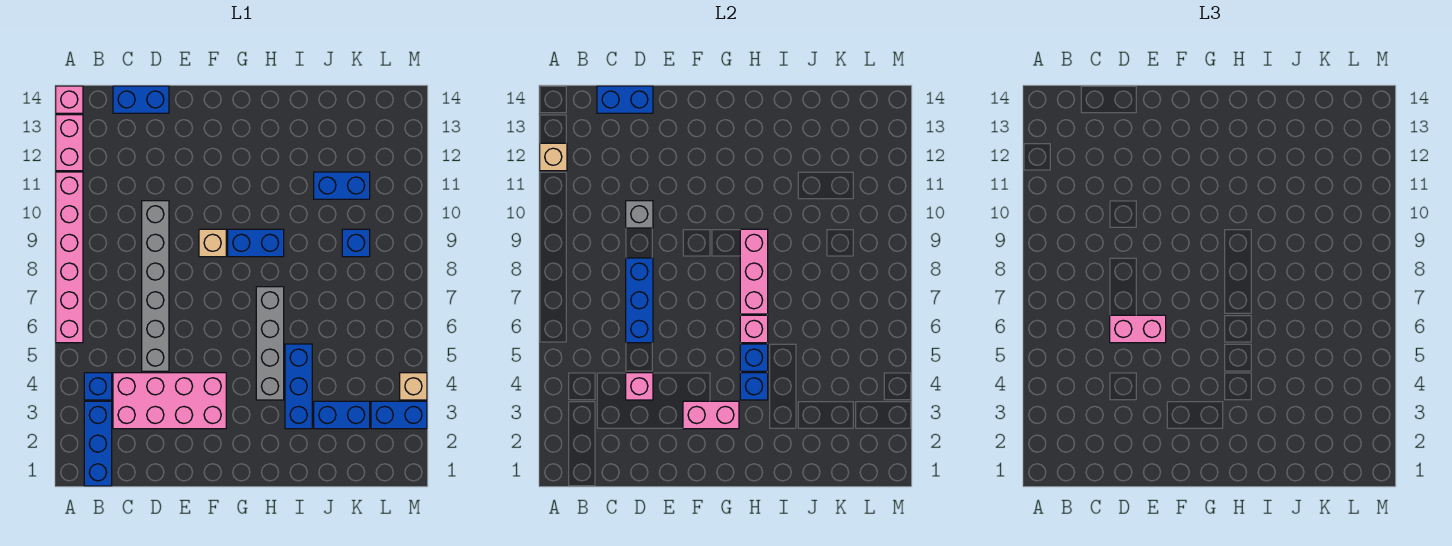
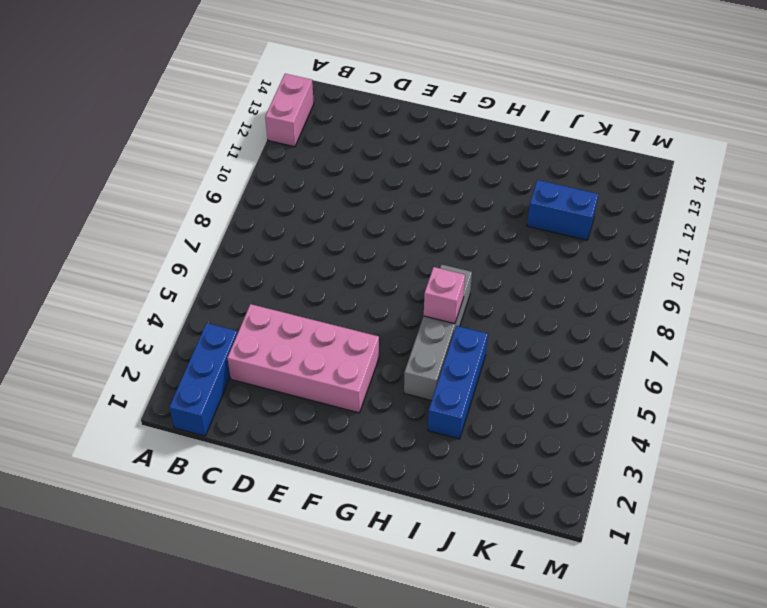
none -> pink brick A6:A11 level 1
none -> pink brick A14 level 1
none -> blue brick B4 level 1

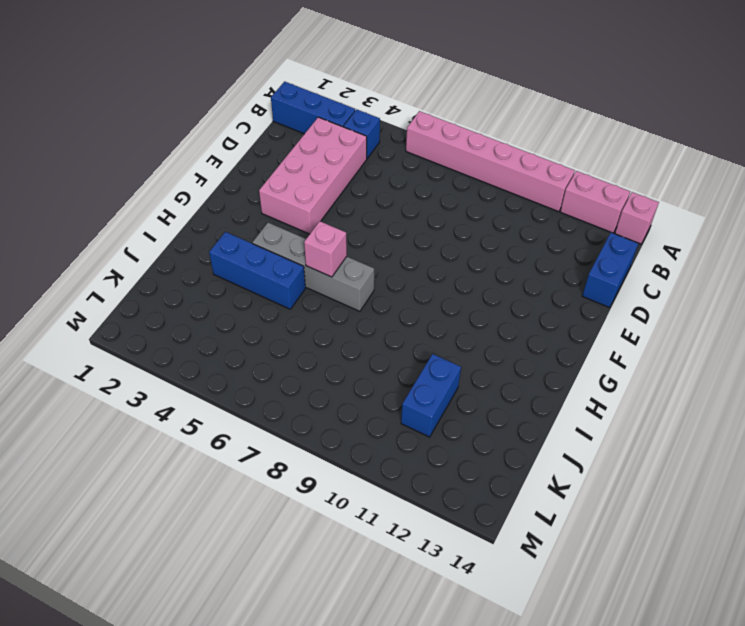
none -> grey brick D5:D10 level 1
none -> tan brick F9 level 1
none -> blue brick G9:H9 level 1

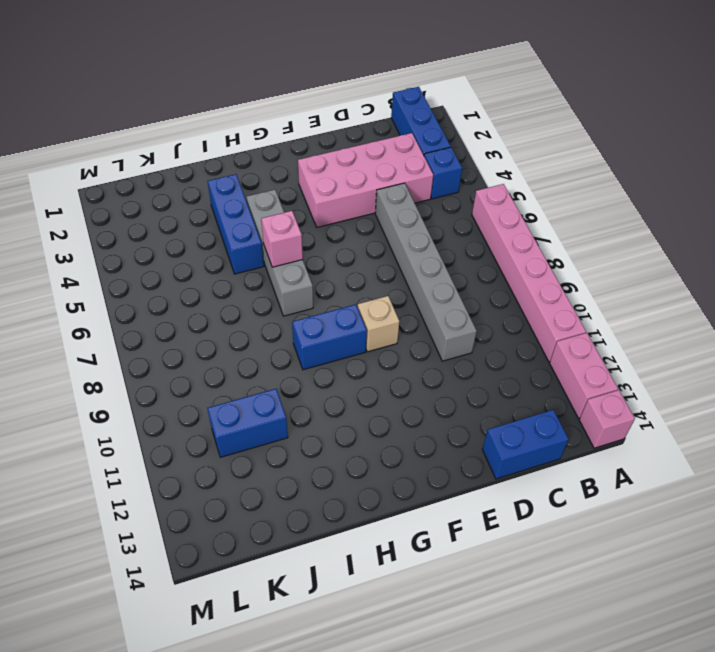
none -> blue brick J3:K3 level 1
none -> blue brick K9 level 1
none -> blue brick L3:M3 level 1

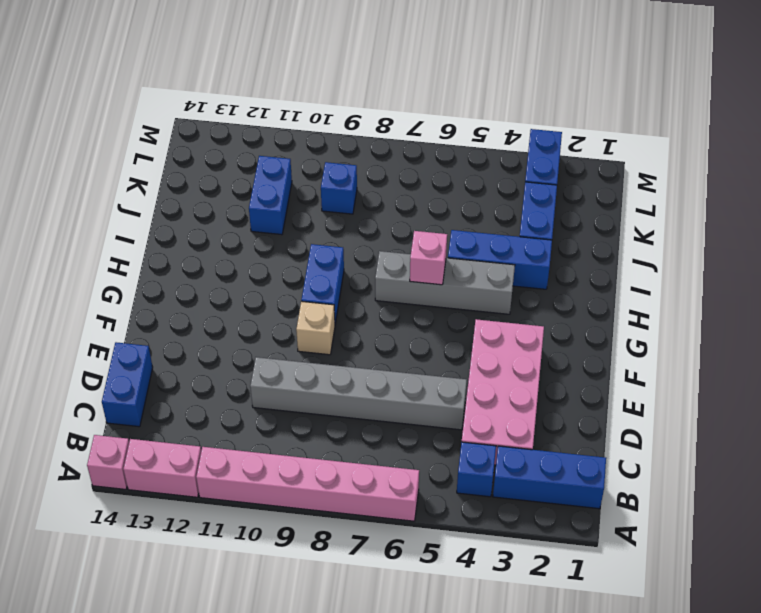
none -> tan brick M4 level 1
none -> tan brick A12 level 2
none -> blue brick C14:D14 level 2

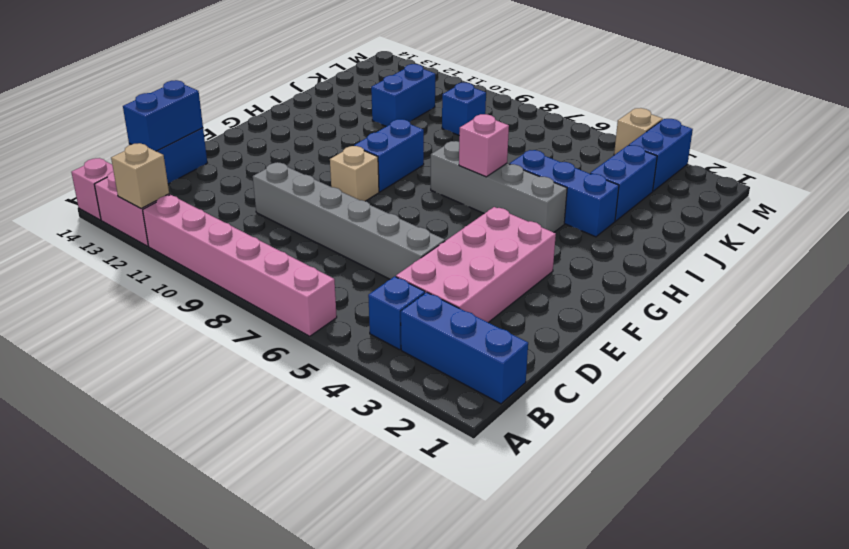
none -> pink brick D4 level 2
none -> blue brick D6:D8 level 2
none -> grey brick D10 level 2

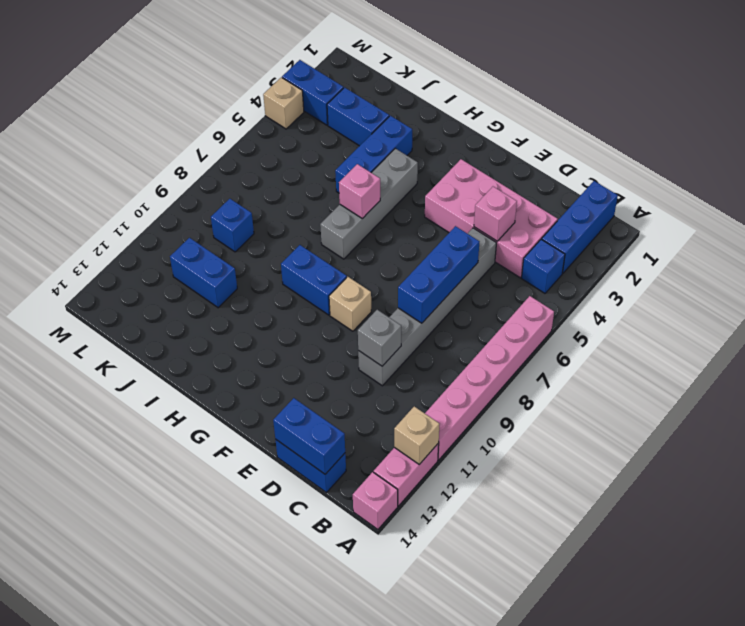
none -> pink brick F3:G3 level 2
none -> blue brick H4 level 2
none -> blue brick H5 level 2

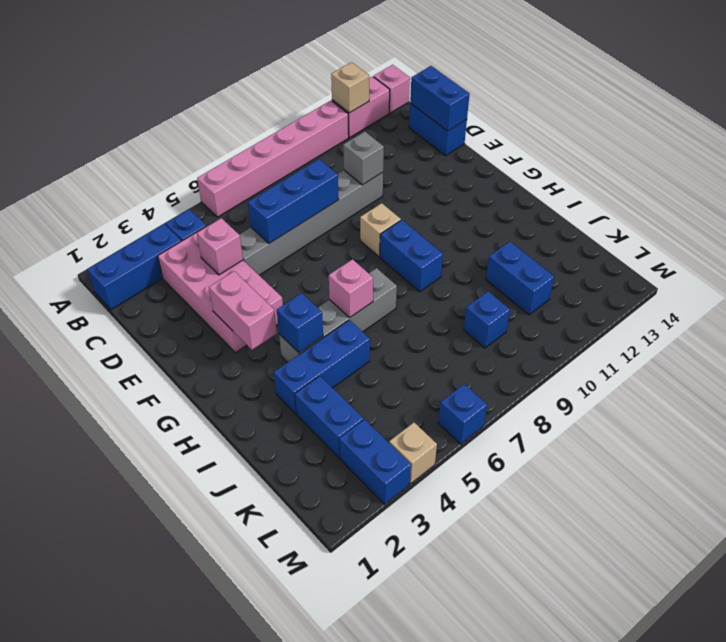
blue brick M6 level 1 -> blue brick H5 level 2
none -> pink brick H7:H9 level 2
none -> pink brick D6:E6 level 3

